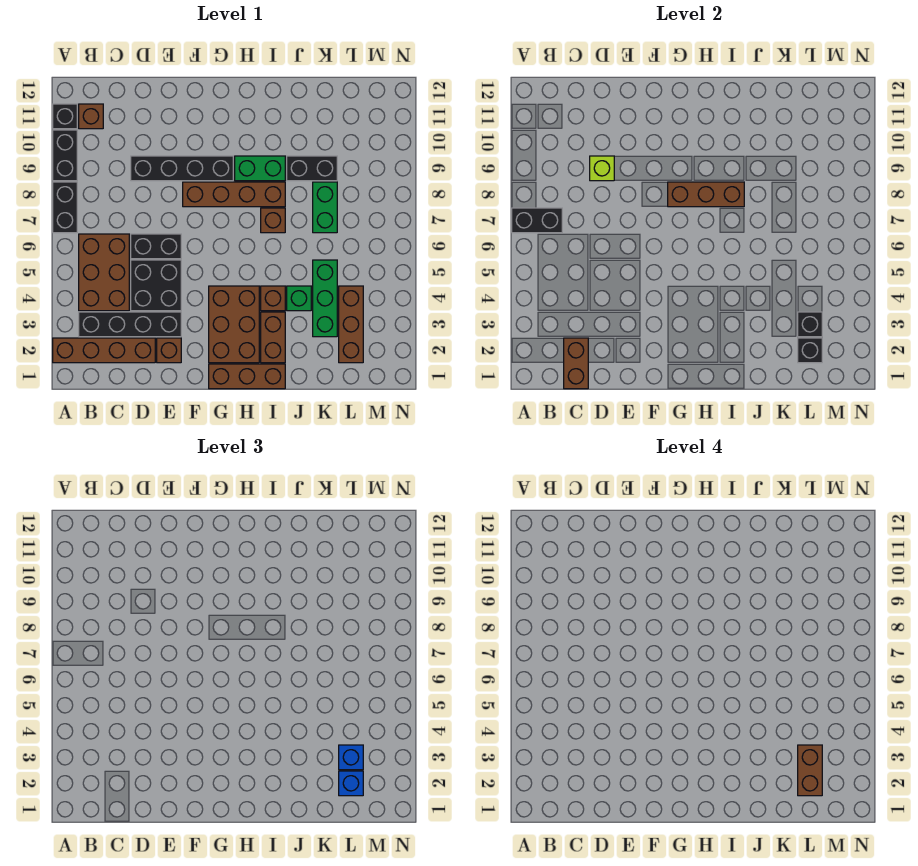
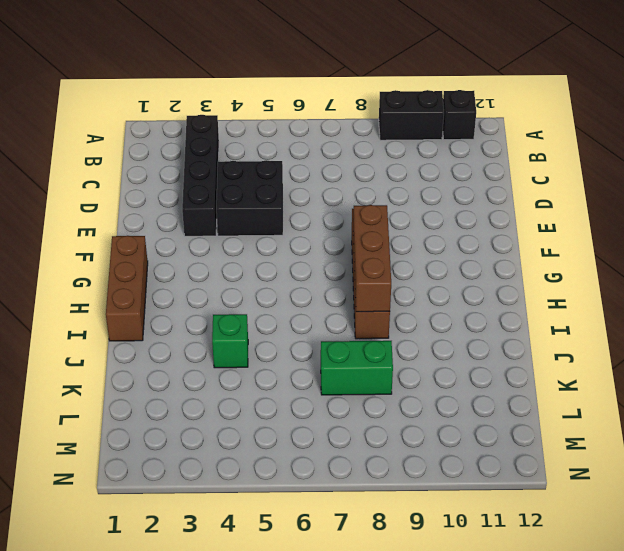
none -> brown brick A2:D2 level 1
none -> black brick A7:A8 level 1
none -> brown brick B4:C6 level 1
none -> brown brick B11 level 1

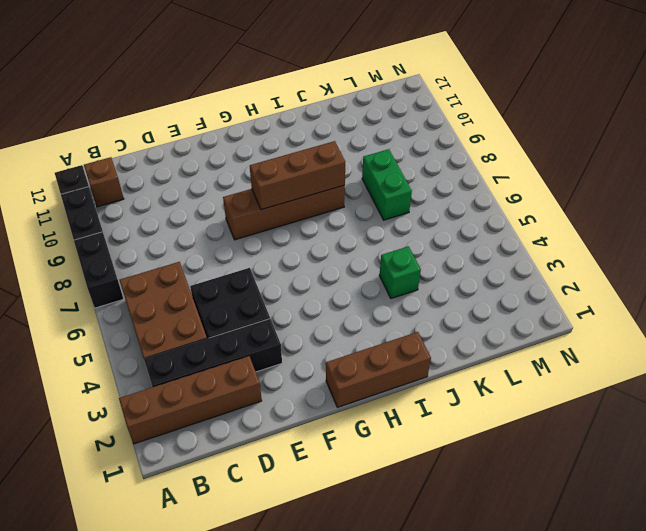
none -> black brick D6:E6 level 1
none -> black brick D9:G9 level 1
none -> brown brick E2 level 1
none -> brown brick G2:H4 level 1

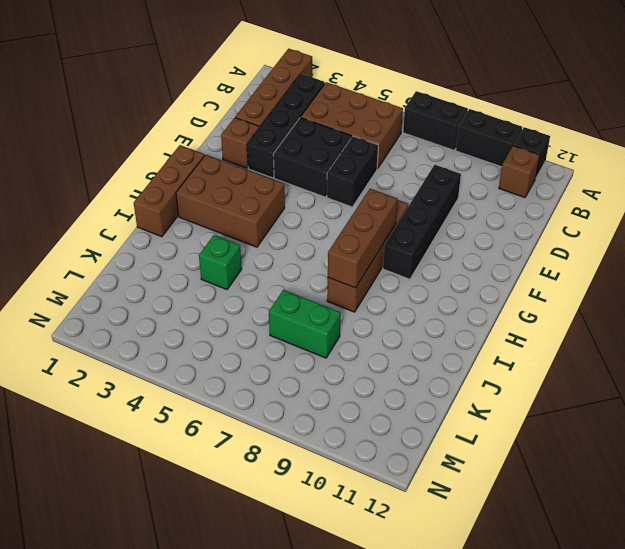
none -> green brick H9:I9 level 1
none -> brown brick I2:I3 level 1
none -> brown brick I4 level 1
none -> brown brick I7 level 1

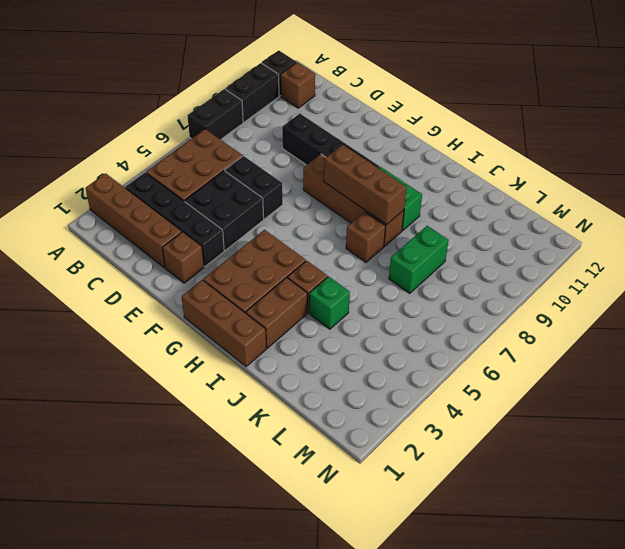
none -> black brick J9:K9 level 1
none -> green brick K3:K5 level 1
none -> brown brick L2:L4 level 1
none -> black brick A7:B7 level 2

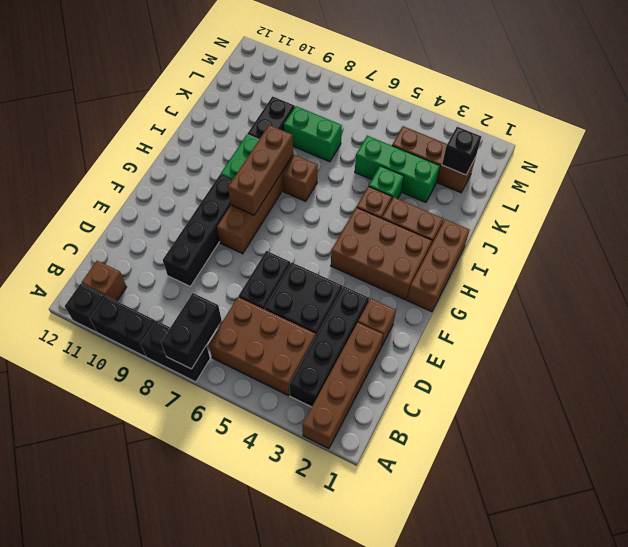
none -> brown brick C1:C2 level 2
none -> lime brick D9 level 2
none -> black brick L3 level 2
none -> blue brick L2 level 3

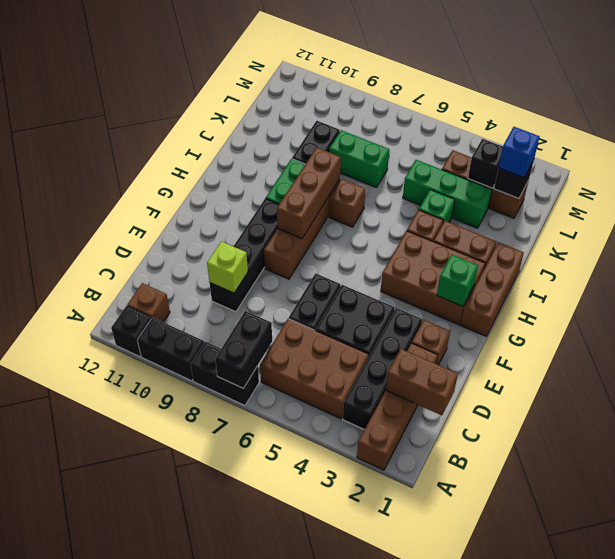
green brick G2 level 2 -> none
none -> blue brick L3 level 3
none -> brown brick L2:L3 level 4

